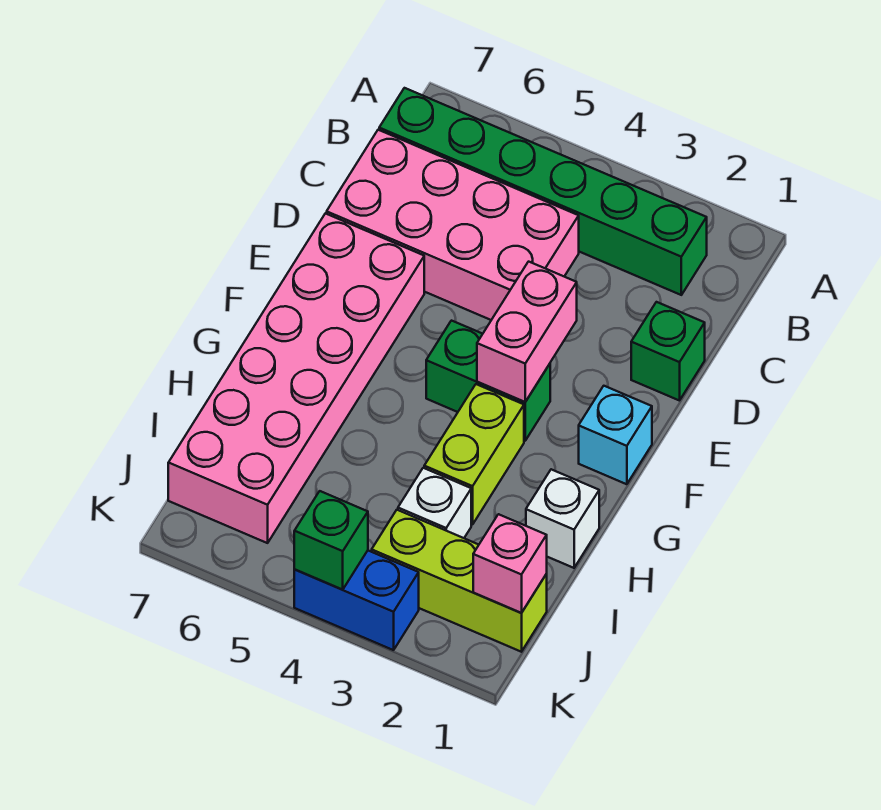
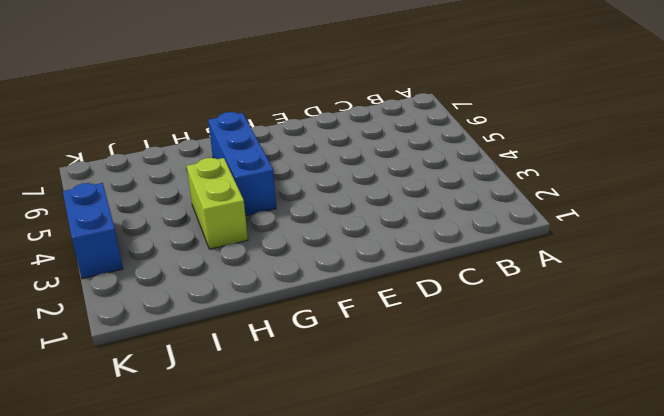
blue brick G4:G6 level 1 -> pink brick E6:J7 level 1
lime brick H3:H4 level 1 -> lime brick G3:H3 level 1
none -> green brick B2:B7 level 1
none -> pink brick C4:D7 level 1
none -> green brick D1 level 1

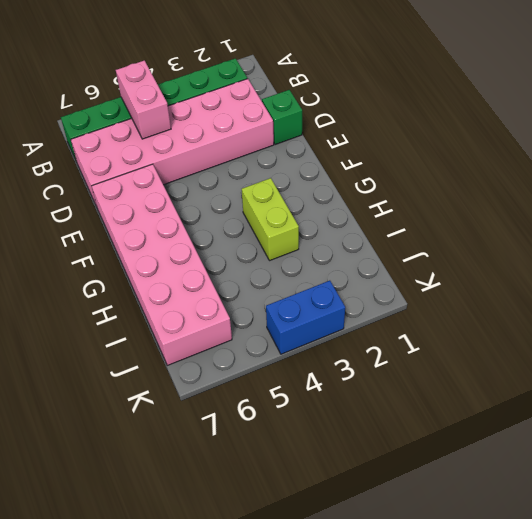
pink brick B5:C5 level 2 -> pink brick E3:F3 level 2
pink brick C2:D7 level 1 -> pink brick C4:D7 level 1
none -> cyan brick F1 level 1
none -> green brick F3:F4 level 1
none -> white brick H1 level 1

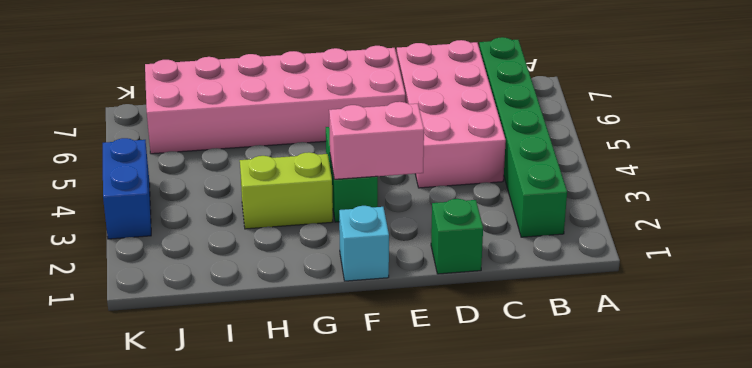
none -> white brick H1 level 1
none -> white brick I3 level 1
none -> lime brick J1:J3 level 1

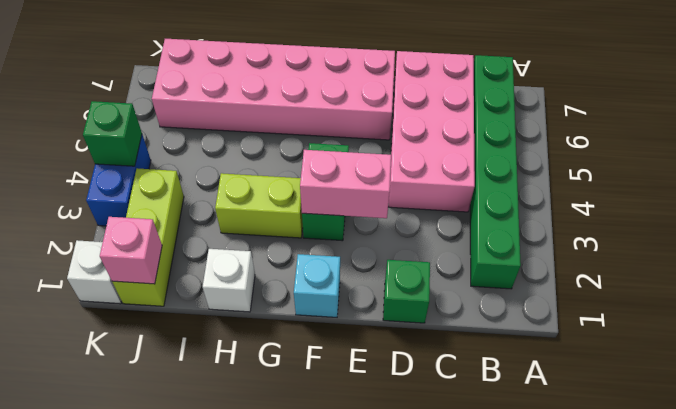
white brick K1 level 1 -> white brick I3 level 1

